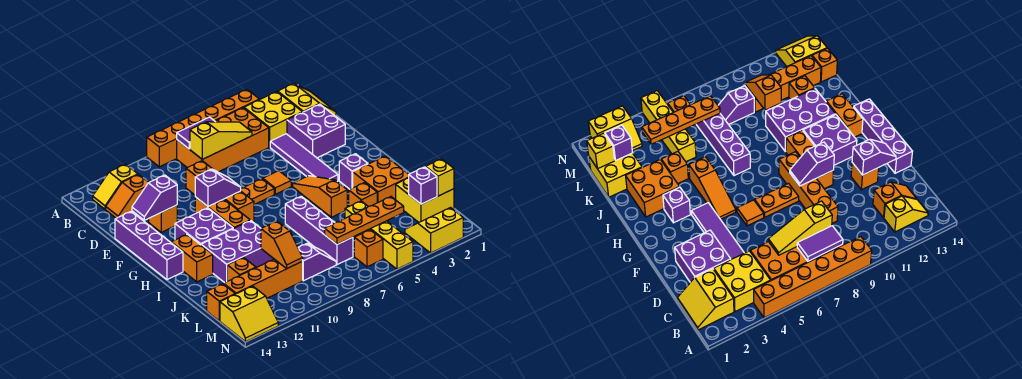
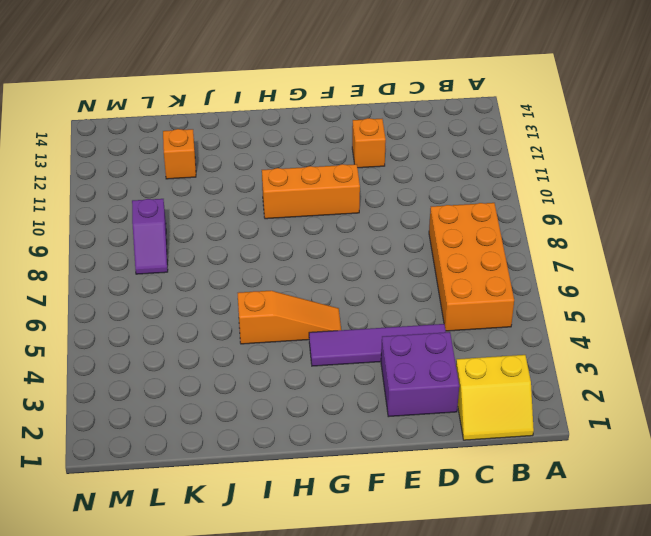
none -> orange brick A4:A9 level 1
none -> yellow brick B3:C4 level 1
none -> yellow slope B12:B13 level 1 top 12
none -> orange slope C12:C13 level 1 top 12

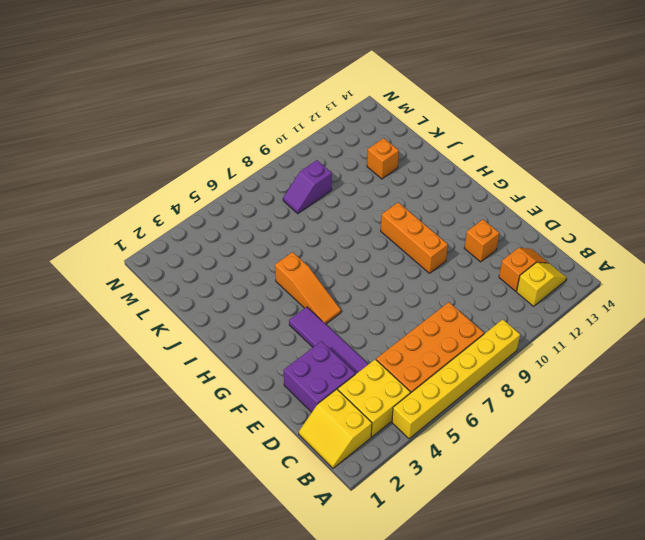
yellow brick A4:A9 level 1 -> orange brick A4:A9 level 1
none -> orange brick D9:G9 level 1
none -> purple brick E14:H14 level 1
none -> orange tile F6 level 1
none -> orange plate F7:F8 level 1

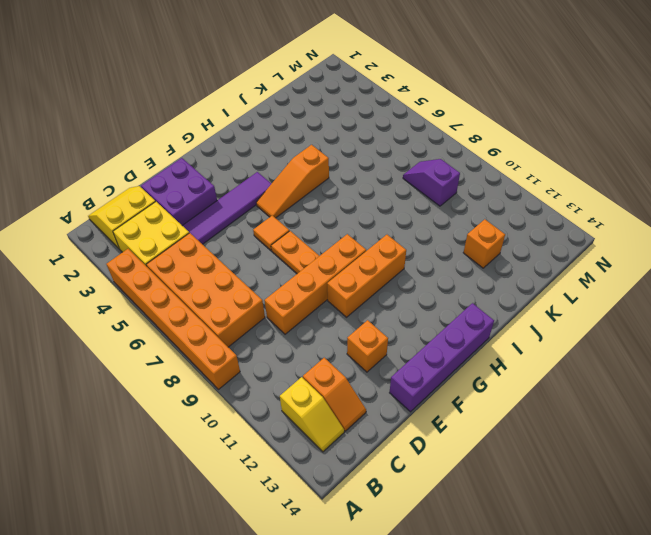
none -> purple brick G11:H12 level 1
none -> purple brick H3 level 1
none -> orange brick H13:I13 level 1
none -> orange brick I2:J3 level 1

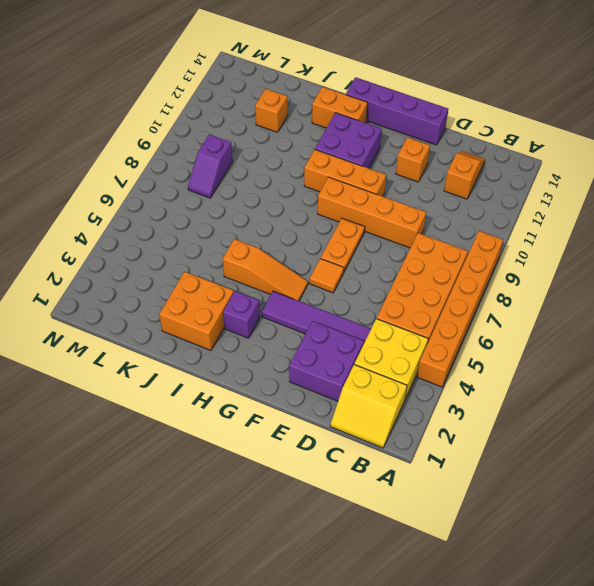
none -> yellow slope B12:B13 level 1 top 12
none -> purple brick I7:L7 level 1
none -> purple brick I10:J12 level 1
none -> orange brick J4 level 1

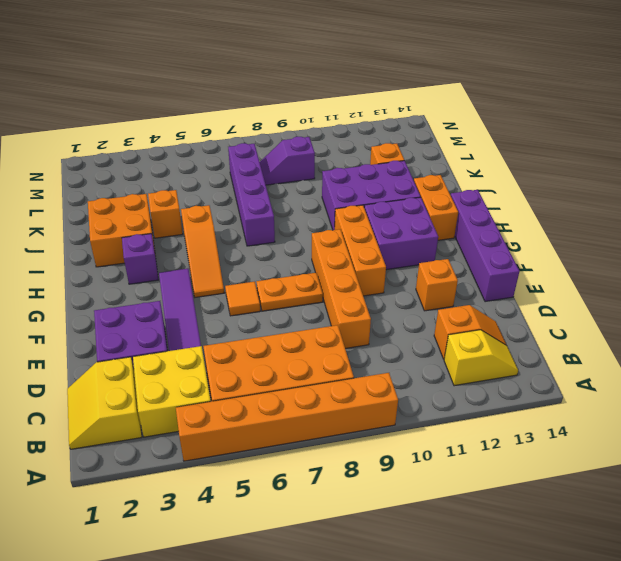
none -> yellow brick K1:L2 level 1
none -> yellow brick K5:N5 level 1
none -> orange brick L10:L13 level 1
none -> orange brick L14 level 1

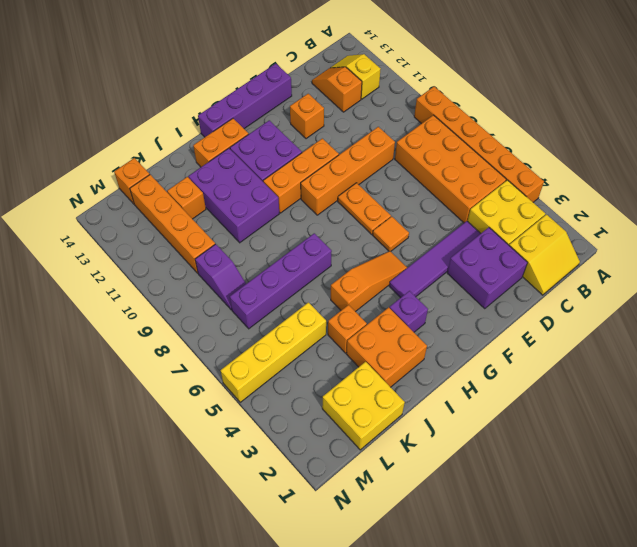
none -> yellow slope M2:N3 level 1 top N
none -> orange brick M6 level 1
none -> yellow slope M13:N14 level 1 top M
none -> purple tile B7:B8 level 2

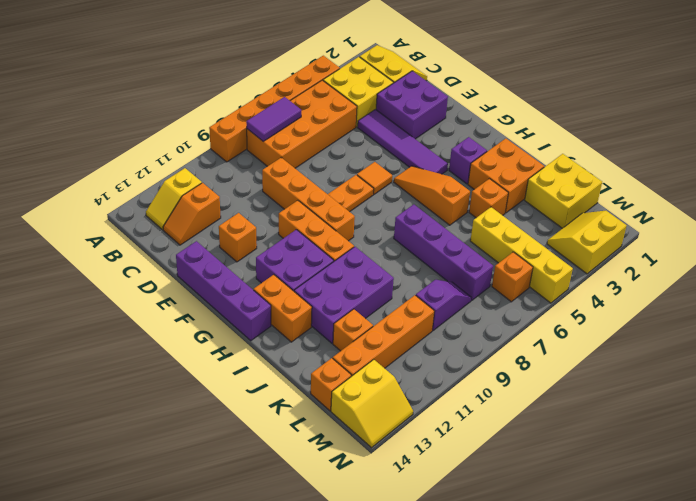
none -> yellow slope C6:C8 level 2 top 8
none -> purple slope E12:E13 level 2 top 12
none -> purple slope F9:F10 level 2 top 10
none -> orange slope K10:L10 level 2 top K

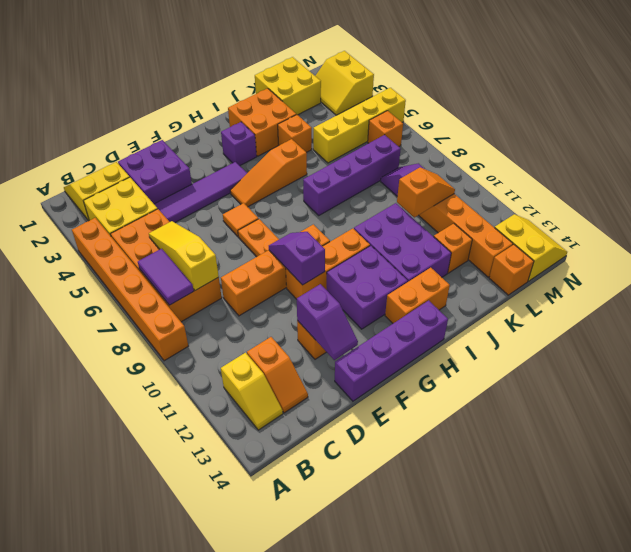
none -> yellow brick L1 level 2
none -> purple brick L2 level 2
none -> orange plate L4:L7 level 2

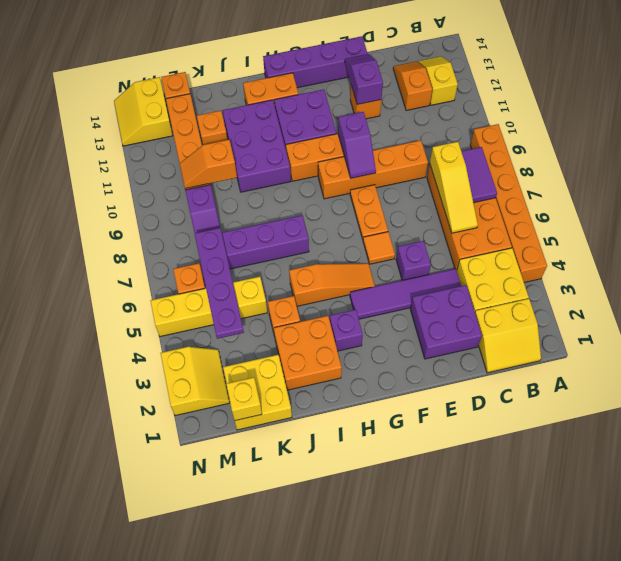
purple brick E5 level 1 -> purple brick L2 level 2
purple plate L4:L7 level 2 -> orange plate L4:L7 level 2

